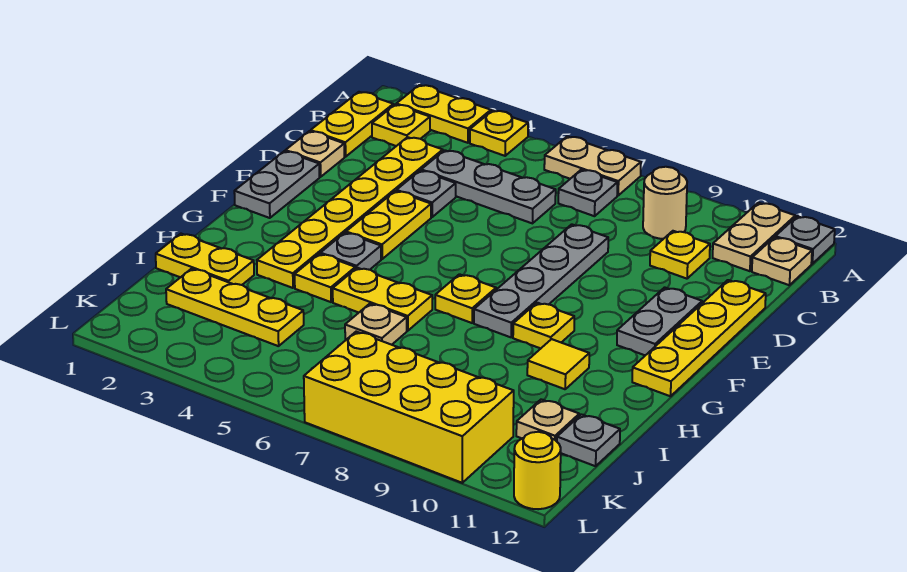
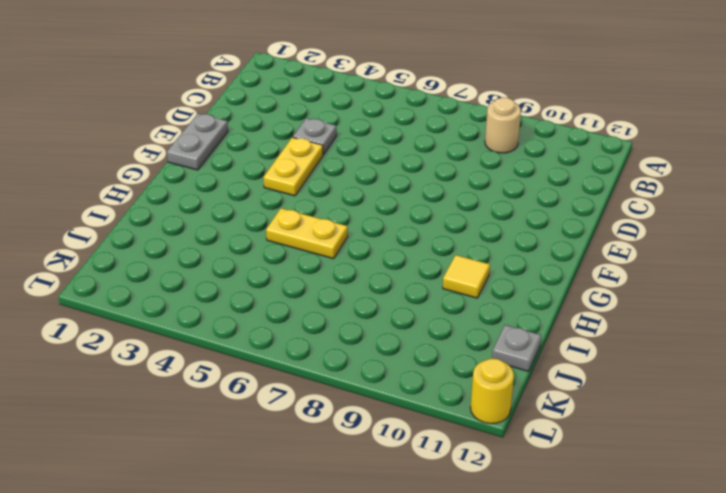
none -> yellow plate A2:A3 level 1
none -> yellow plate A4 level 1
none -> tan plate A6:A7 level 1
none -> tan plate A11:B11 level 1

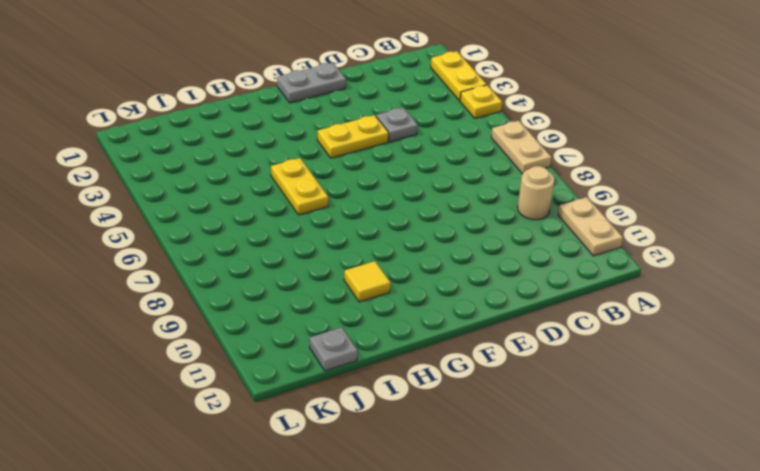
tan plate A10:A11 level 1 -> tan plate A11:B11 level 1
none -> grey plate A12 level 1
none -> yellow plate B1:C1 level 1
none -> yellow plate B2 level 1
none -> grey plate B7 level 1

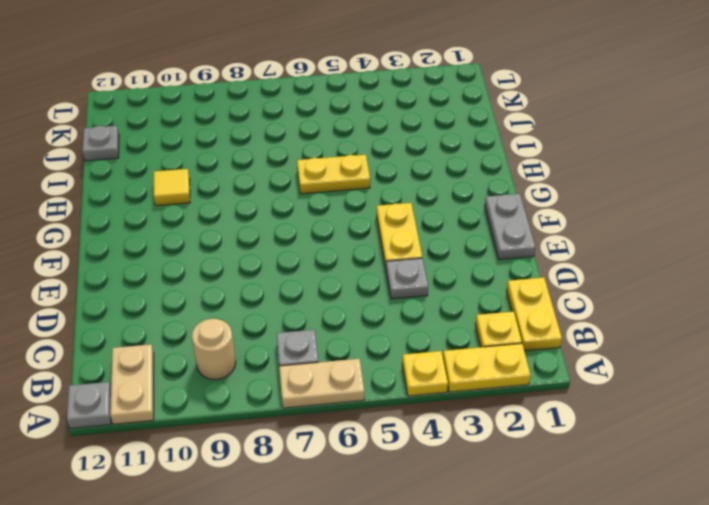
none -> tan plate B12 level 1
none -> yellow plate C3:H3 level 1
none -> grey plate C4:C6 level 1
none -> yellow plate C10 level 1

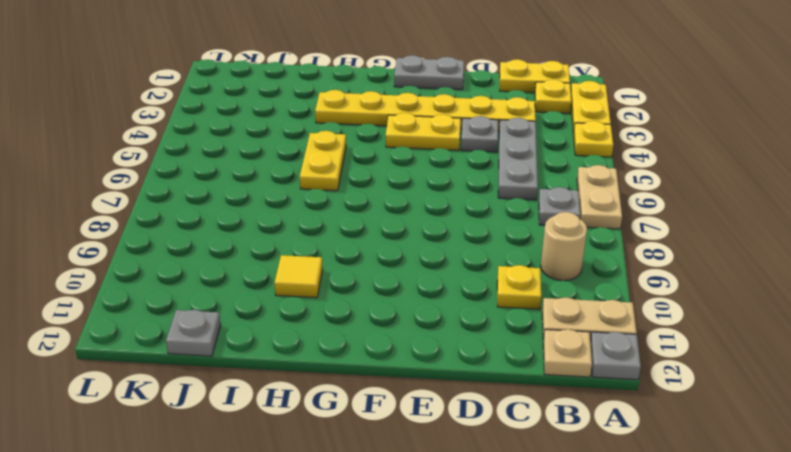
none -> tan plate D1 level 1
none -> grey plate D8:G8 level 1
none -> yellow plate D12:G12 level 1
none -> grey plate E11:F11 level 1

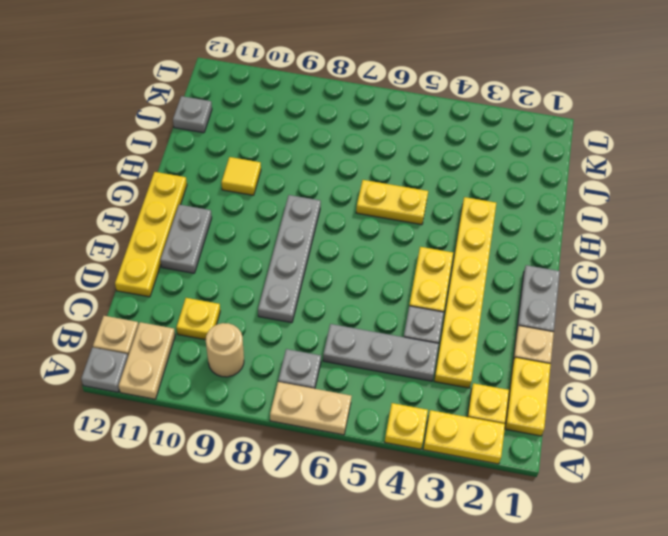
none -> grey plate G4 level 1
none -> yellow plate G7 level 1
none -> yellow plate G9 level 1
none -> yellow plate H4 level 1

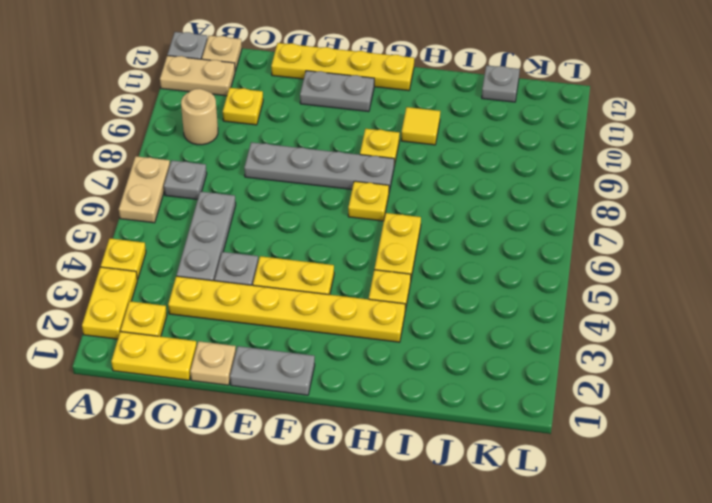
none -> grey plate G4 level 1
none -> yellow plate I1:I2 level 1
none -> tan plate I6 level 1
none -> yellow plate J2:J4 level 1

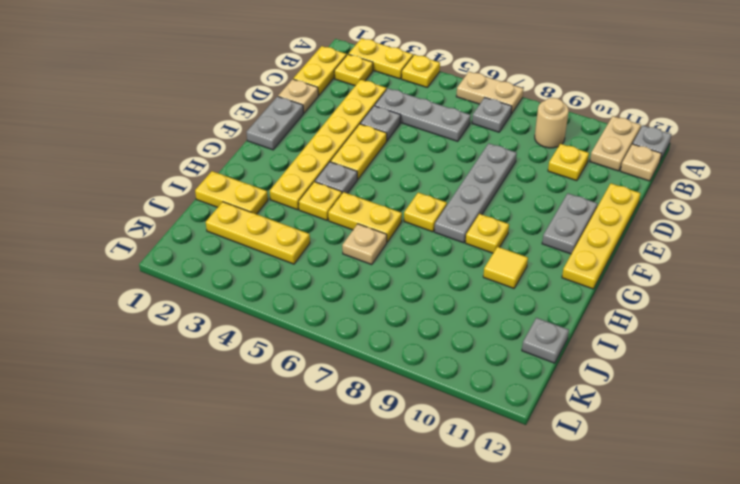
none -> tan plate J11 level 1
none -> yellow brick K7:L10 level 1
none -> yellow round brick L12 level 1

